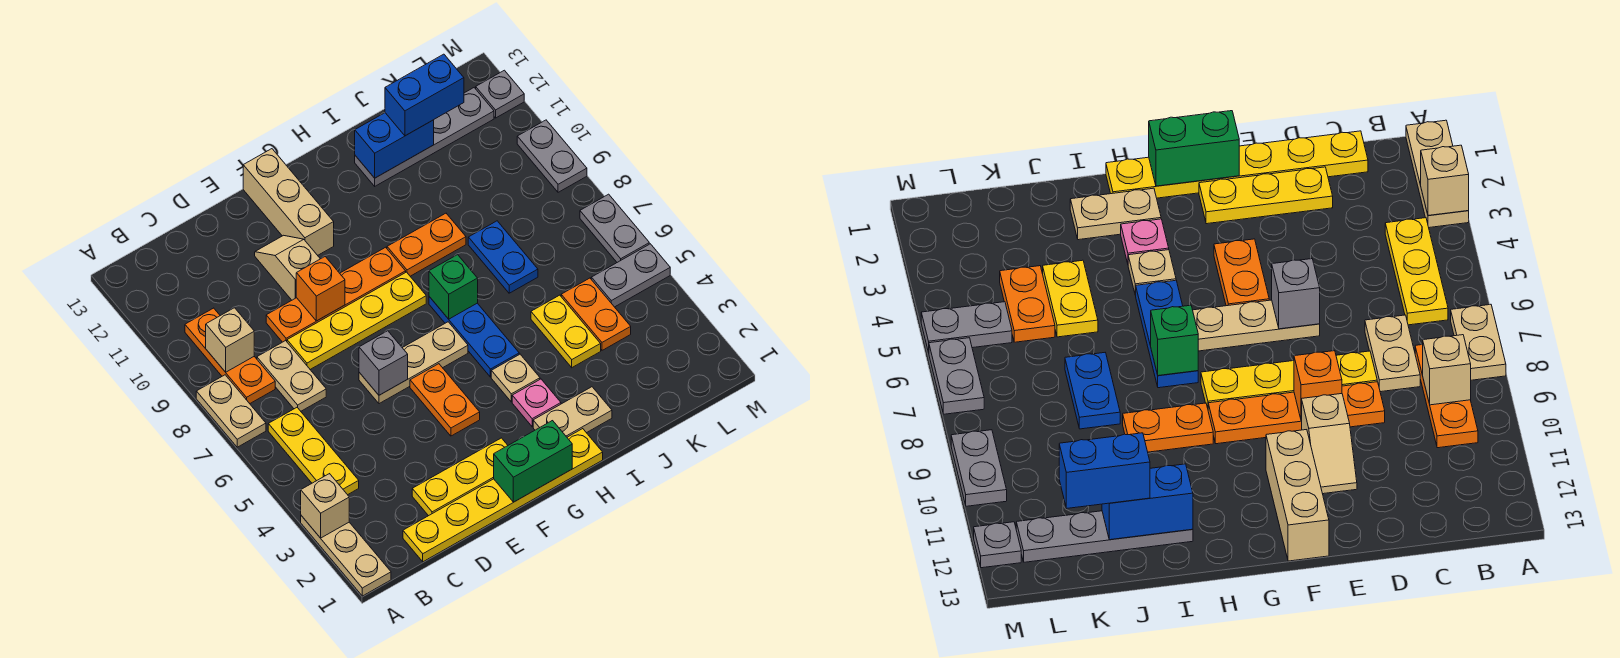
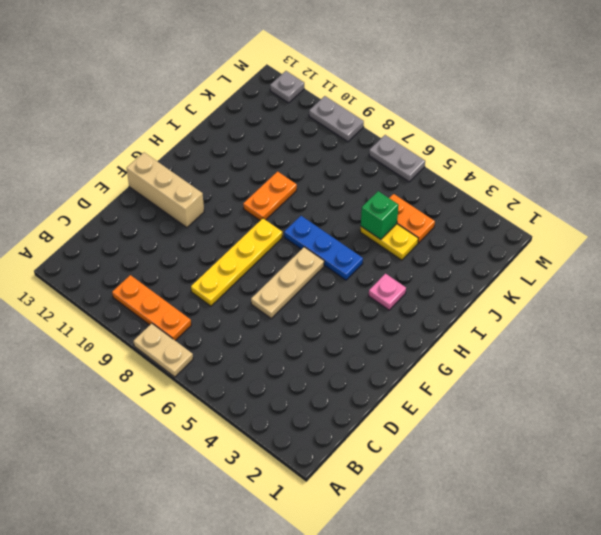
green brick J5 level 2 -> green brick H7 level 2
none -> tan plate A1:A3 level 1
none -> yellow plate B4:B6 level 1
none -> yellow plate C1:H1 level 1
none -> tan plate C7:C8 level 1

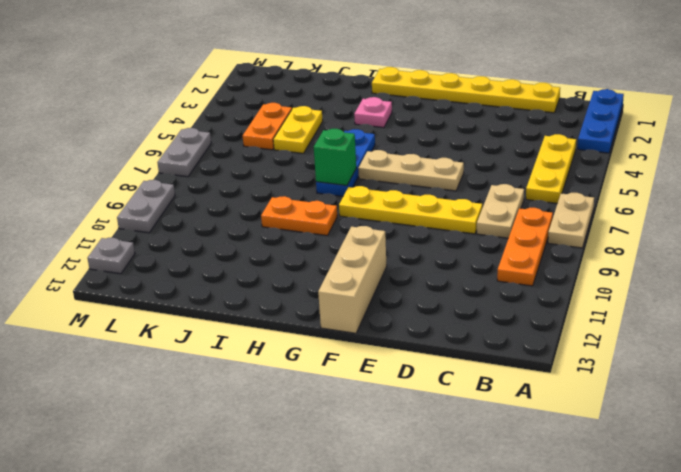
blue plate A1:A3 level 1 -> tan plate A1:A3 level 1
none -> yellow plate D2:F2 level 1
none -> orange plate D9:G9 level 1
none -> tan slope E10:E11 level 1 top 10
none -> orange plate F4:F5 level 1

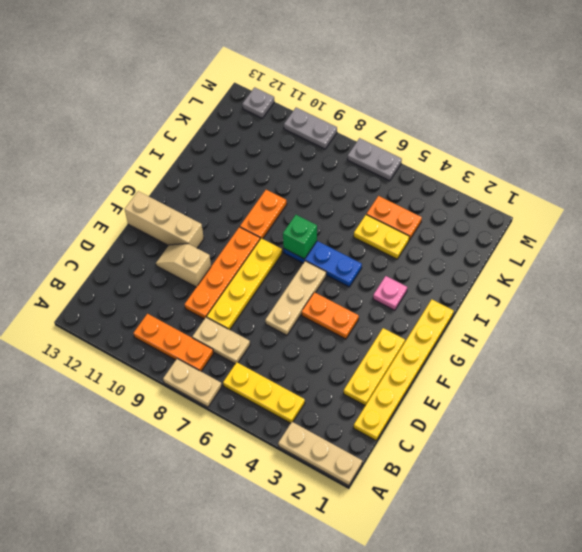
none -> tan plate H2:I2 level 1
none -> tan plate H4 level 1
none -> grey plate I12:L12 level 1
none -> blue plate J7:J8 level 1

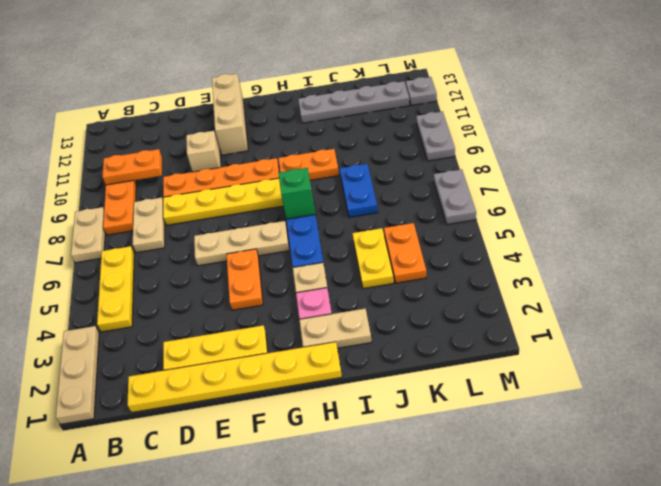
orange plate B10:C10 level 2 -> none
none -> grey plate L5:M5 level 1
none -> tan brick A3 level 2
none -> tan brick B9 level 2
none -> grey brick E6 level 2

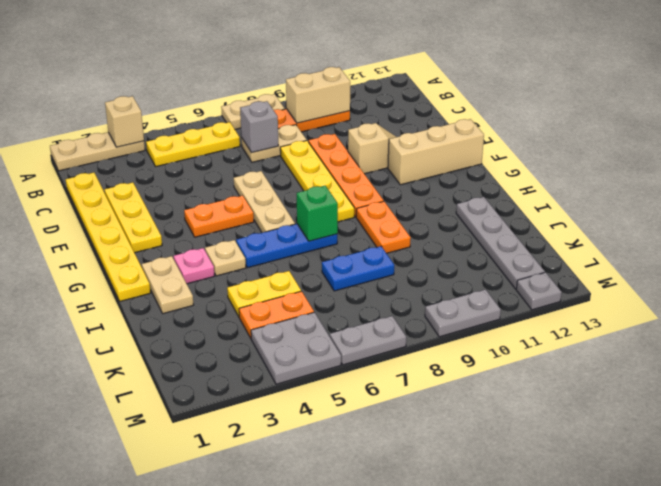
tan brick B9:B10 level 2 -> tan brick B9 level 2
grey brick C7 level 2 -> grey brick E6 level 2
grey plate L4:M5 level 1 -> grey plate L5:M5 level 1
none -> orange brick E9 level 2
none -> green brick F1:G1 level 2
none -> blue brick I12:J12 level 2
none -> blue brick J12:K12 level 3

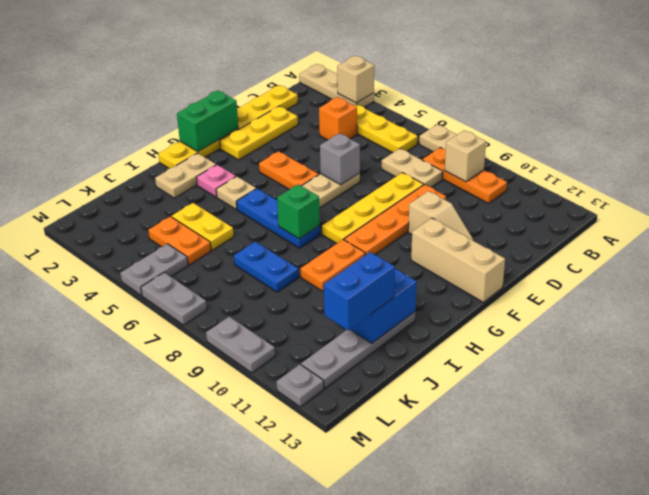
orange brick C4 level 1 -> orange brick E9 level 2

